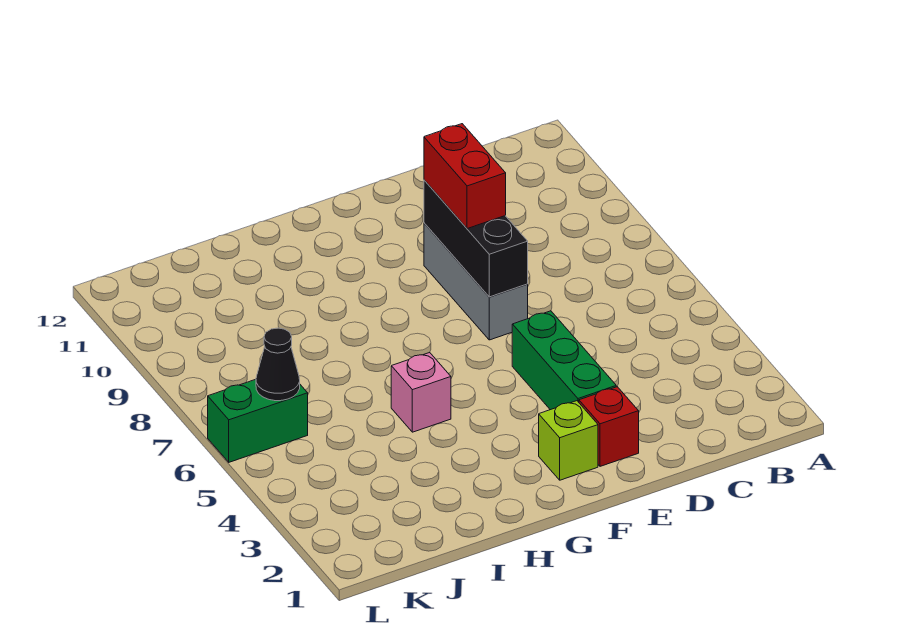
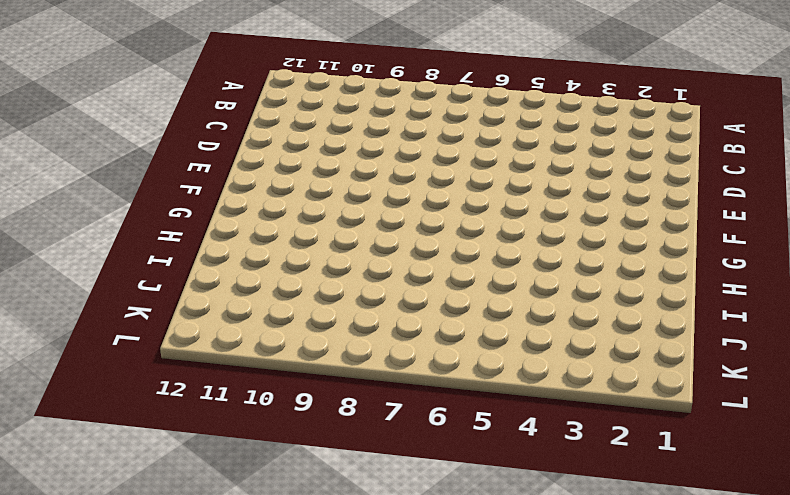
none -> red brick E2 level 1
none -> green brick E3:E5 level 1

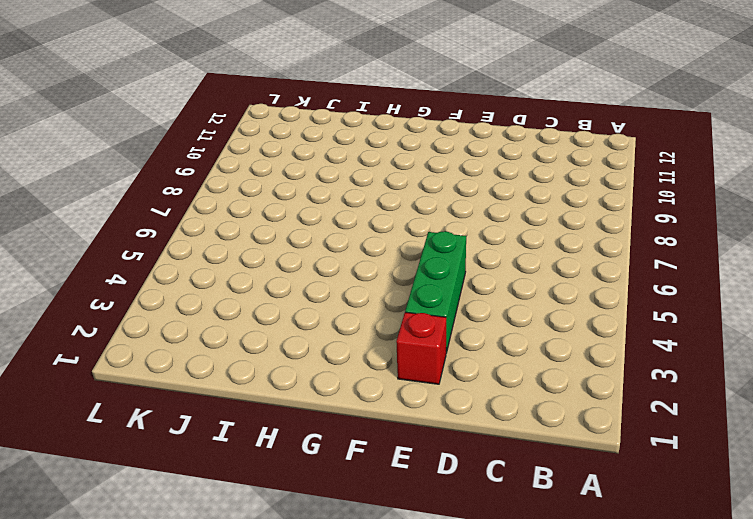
none -> grey brick E7:E9 level 1
none -> lime brick F2 level 1

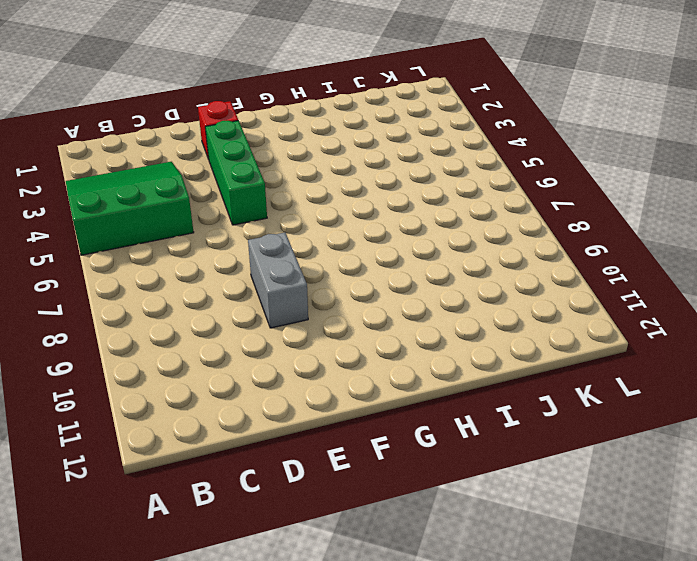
green slope A3:C5 level 1 top 5 -> none
grey brick E8:E9 level 1 -> grey brick E7:E9 level 1
none -> lime brick F2 level 1
none -> pink brick H5 level 1

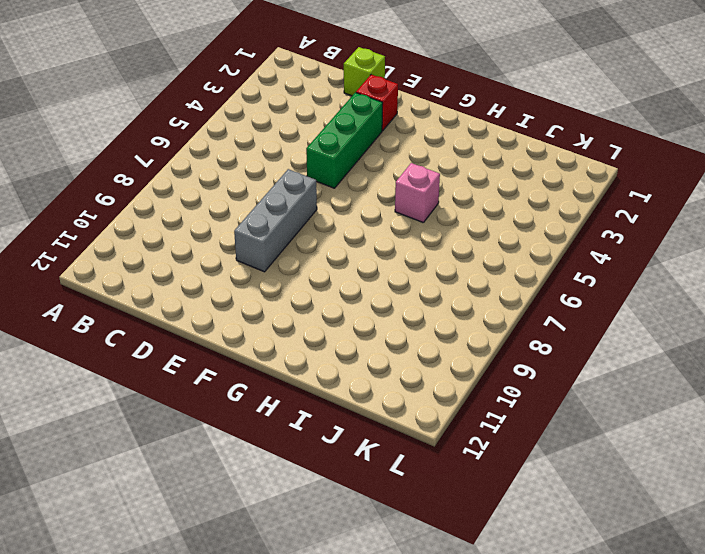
lime brick D1 level 1 -> lime brick F2 level 1
none -> green brick K6:L6 level 1
none -> black brick E7:E9 level 2

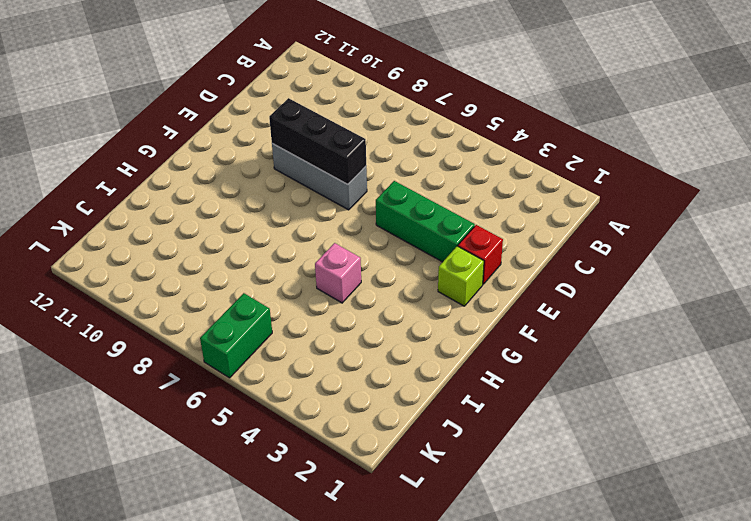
none -> black cone K6 level 2
none -> red brick E8:E9 level 3

